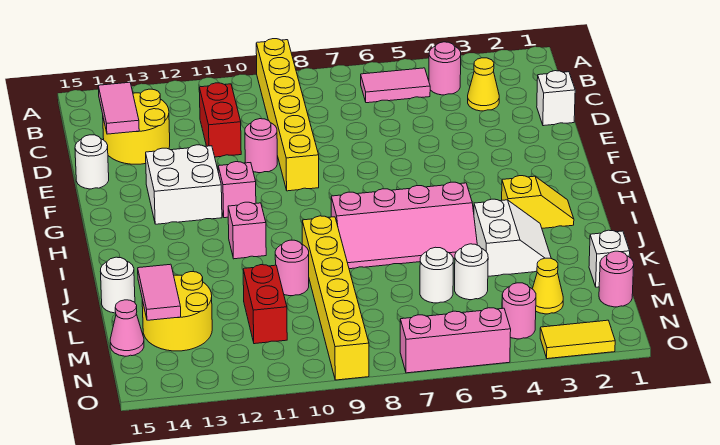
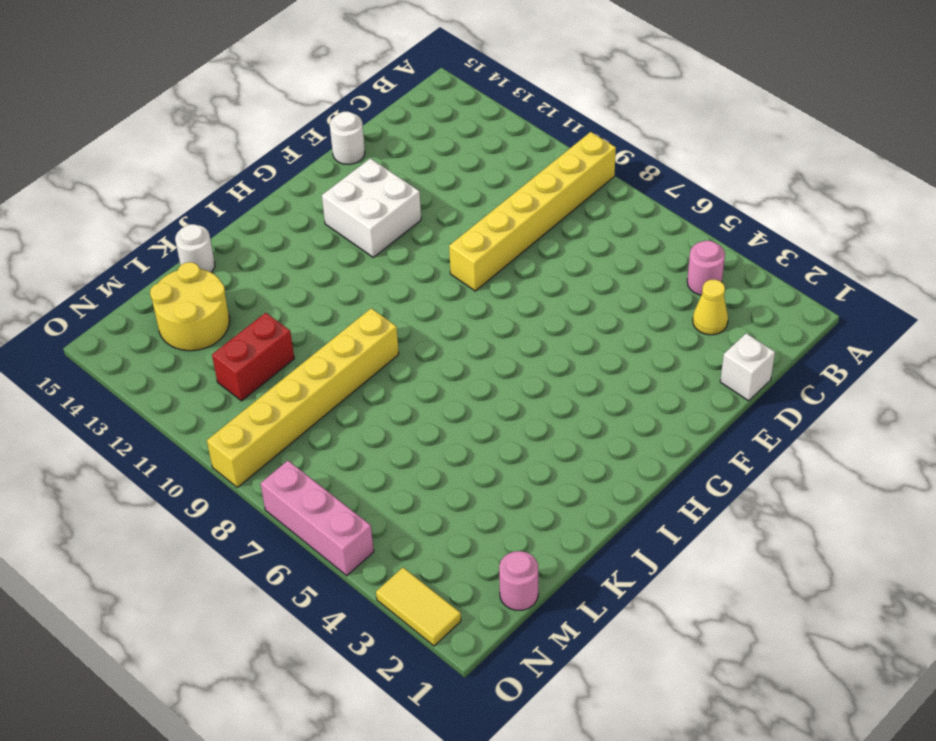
none -> pink tile B5:B6 level 1
none -> red brick C11:D11 level 1
none -> yellow round brick C13:D14 level 1
none -> pink round brick E10 level 1

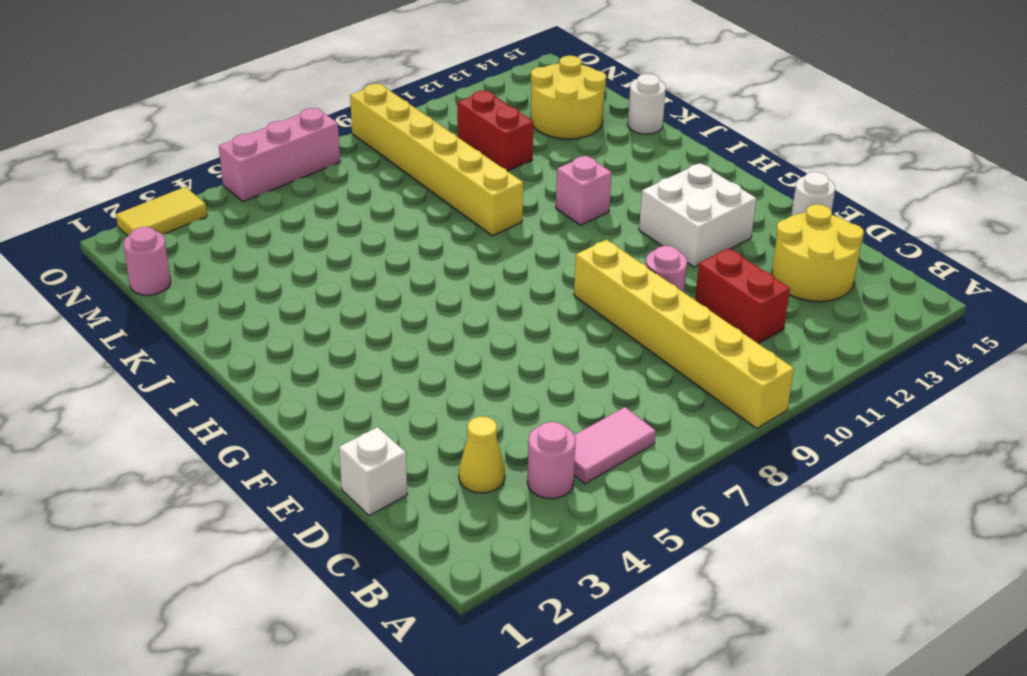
none -> pink brick G11 level 1
none -> yellow slope I2:I3 level 1 top 3
none -> pink slope I5:J8 level 1 top I
none -> white slope J3:K4 level 1 top 4

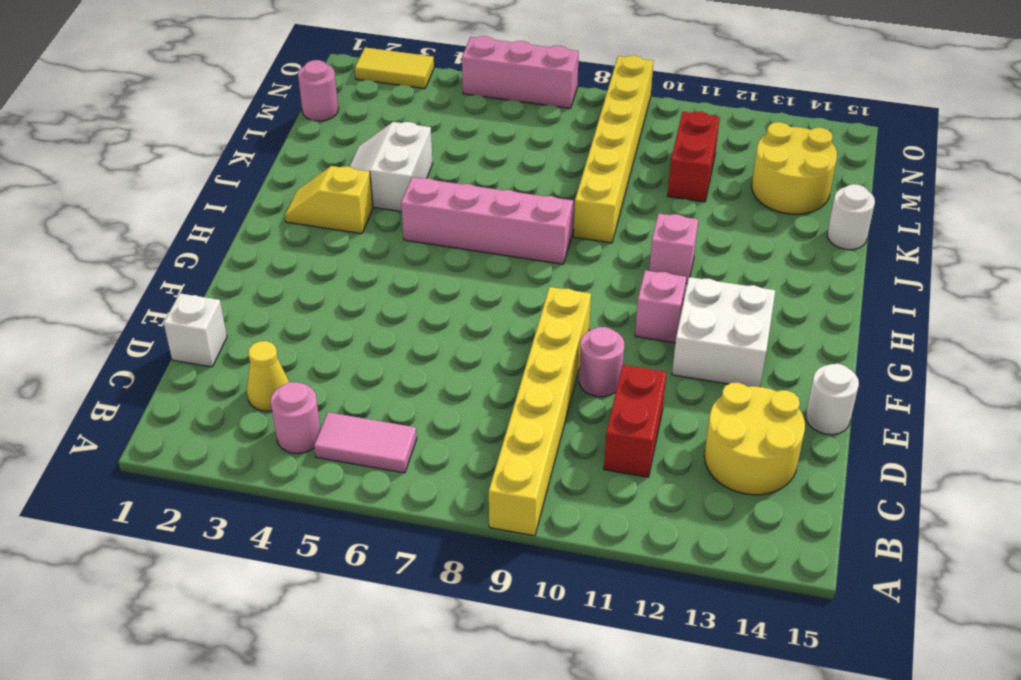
none -> pink round brick K10 level 1
none -> white brick L1 level 1
none -> white round brick L5 level 1
none -> white round brick L6 level 1

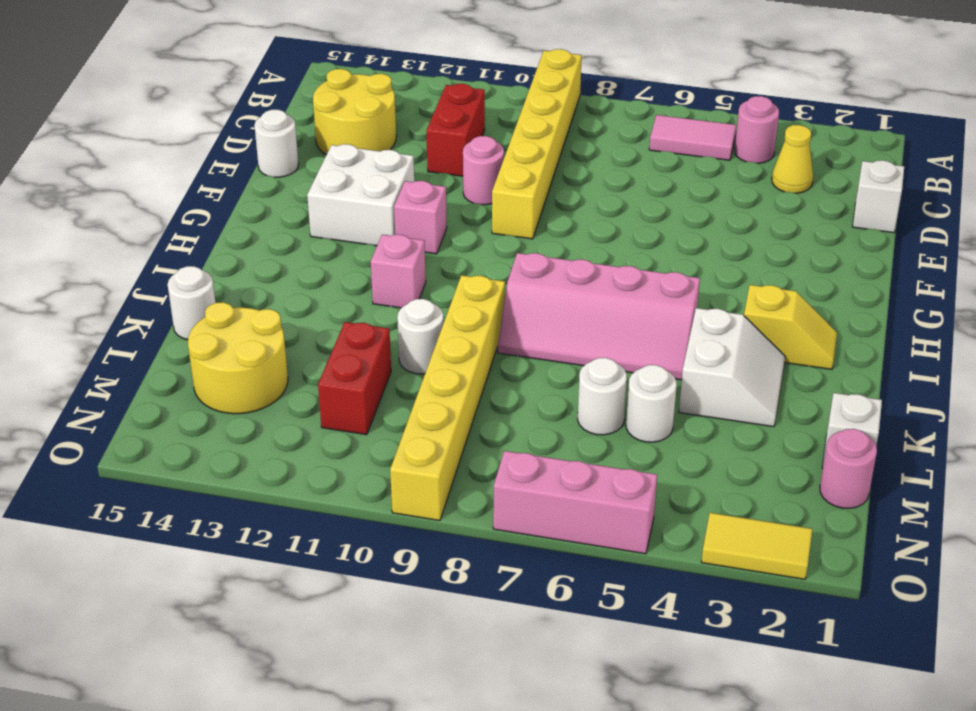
white round brick K10 level 1 -> pink round brick K10 level 1
none -> yellow cone M3 level 1
none -> pink cone M15 level 1
none -> pink round brick N4 level 1
none -> pink tile C14:D14 level 2

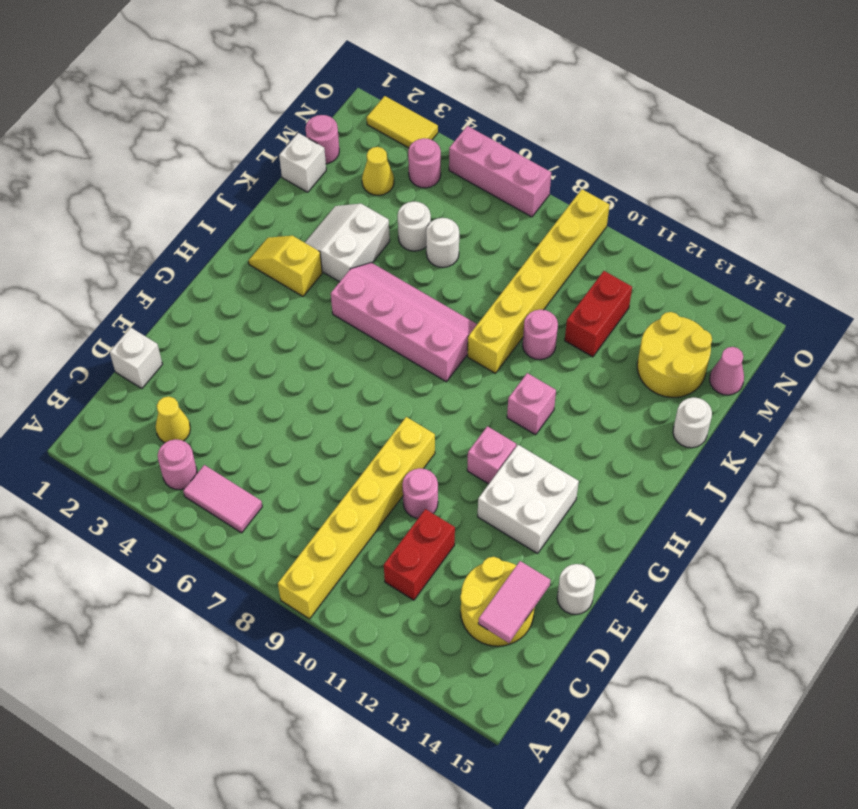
none -> pink tile L14:M14 level 2

